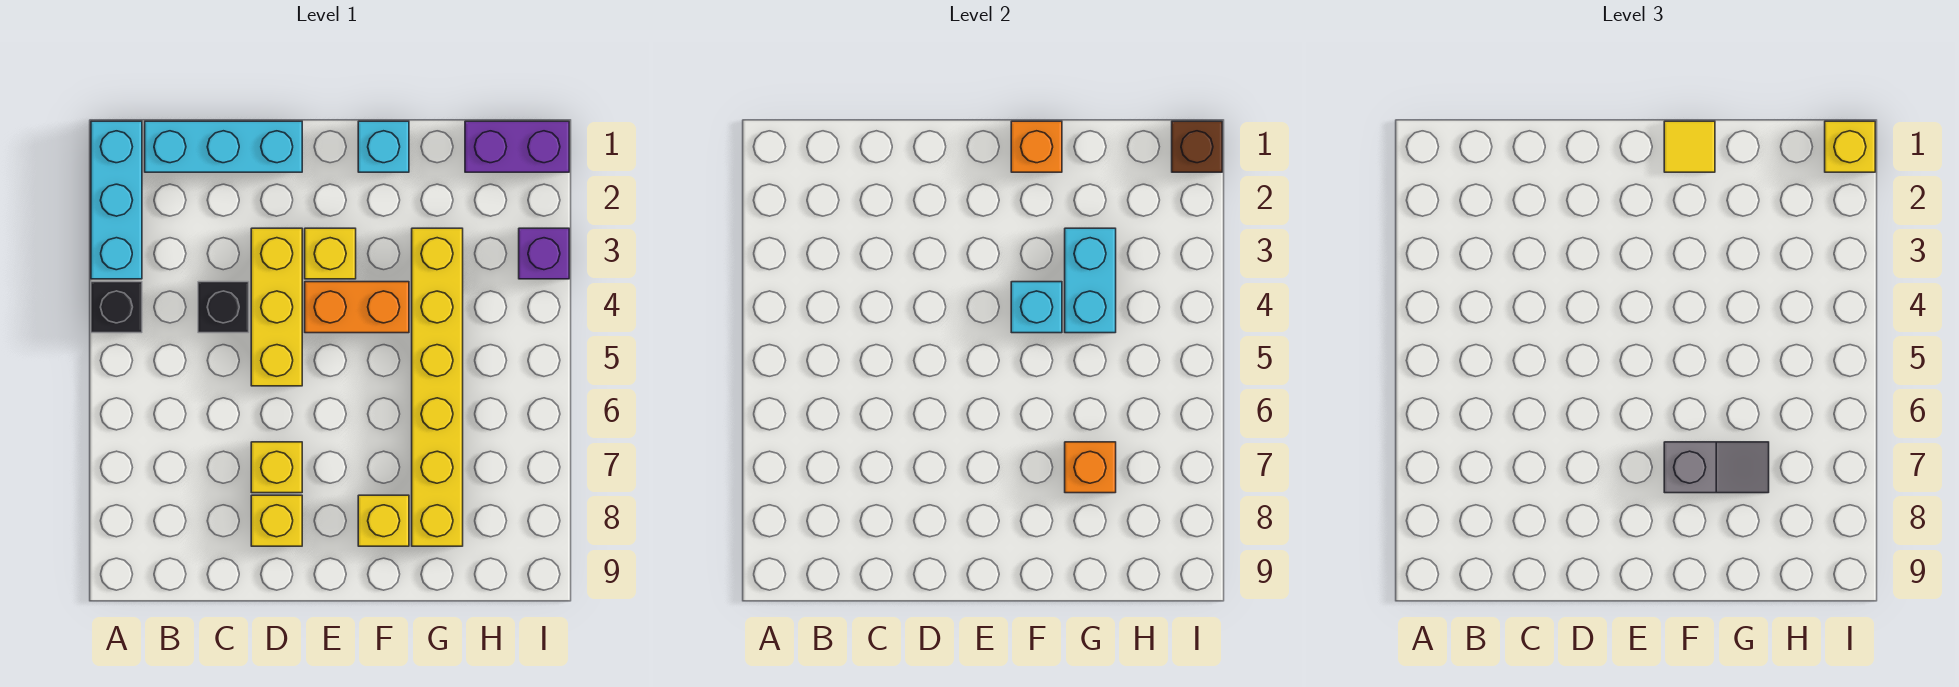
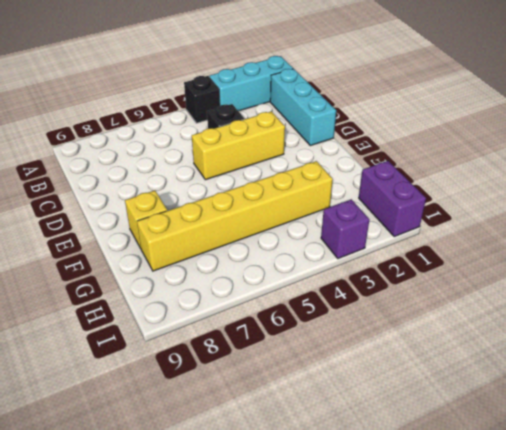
none -> yellow brick D7 level 1
none -> yellow brick D8 level 1
none -> yellow brick E3 level 1

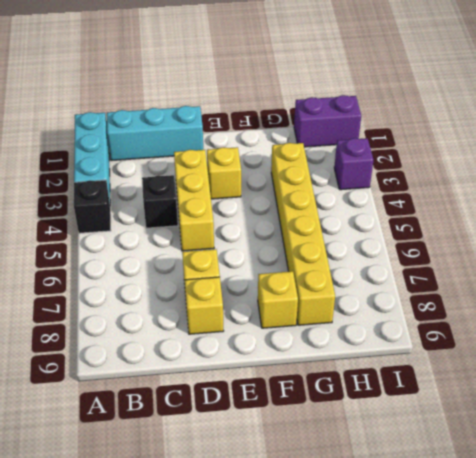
none -> orange brick E4:F4 level 1
none -> cyan brick F1 level 1
none -> orange brick F1 level 2

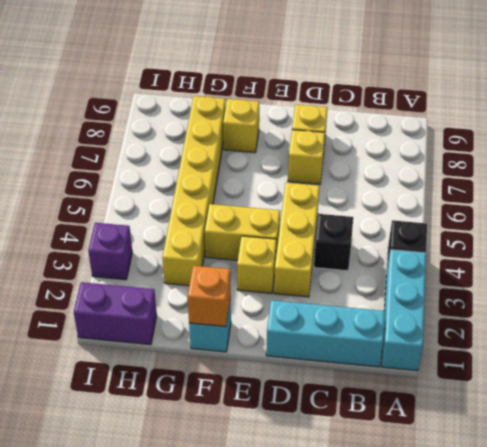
yellow brick E4:F4 level 1 -> orange brick E4:F4 level 1
none -> cyan brick F4 level 2
none -> cyan brick G3:G4 level 2
none -> orange brick G7 level 2

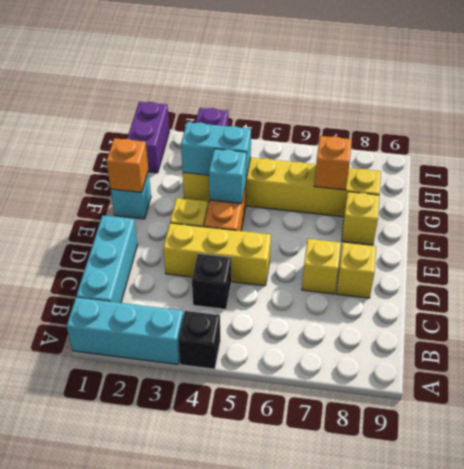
none -> brown brick I1 level 2
none -> yellow tile F1 level 3
none -> grey slope F7:G7 level 3 top F

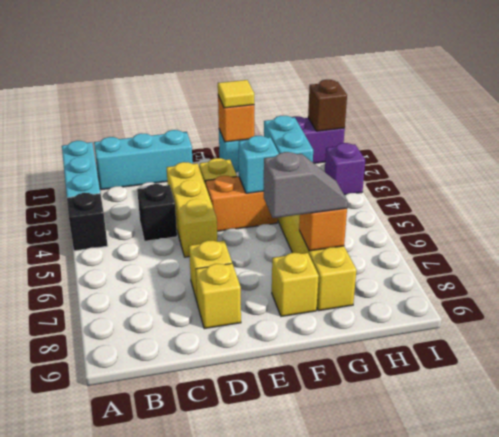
none -> yellow brick I1 level 3

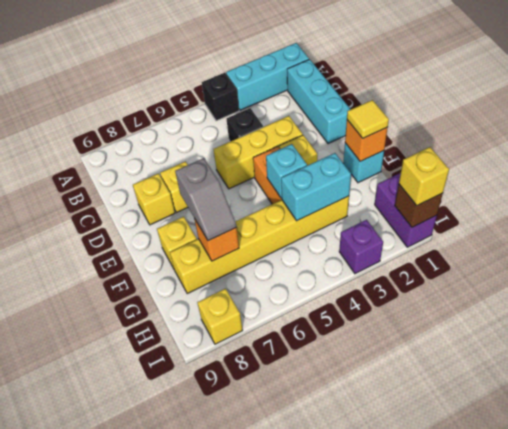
yellow brick I8 level 1 -> none

